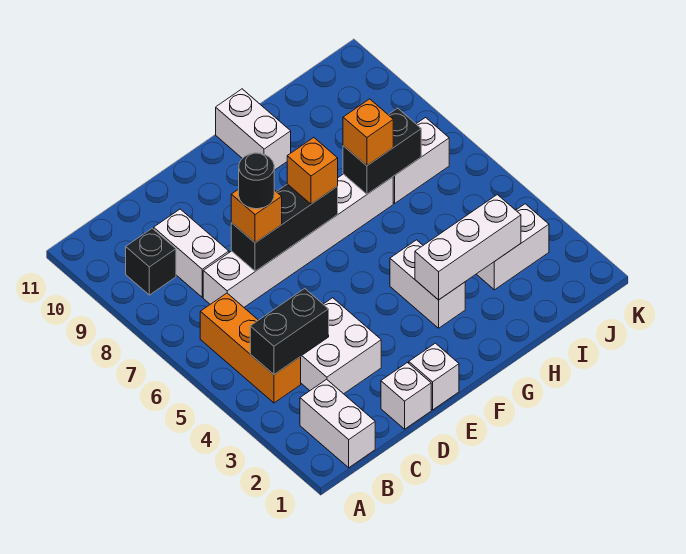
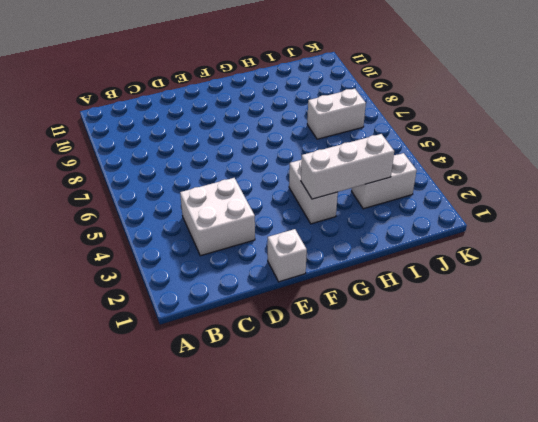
none -> white brick B1:B2 level 1
none -> orange brick B4:B6 level 1
none -> black brick B9 level 1

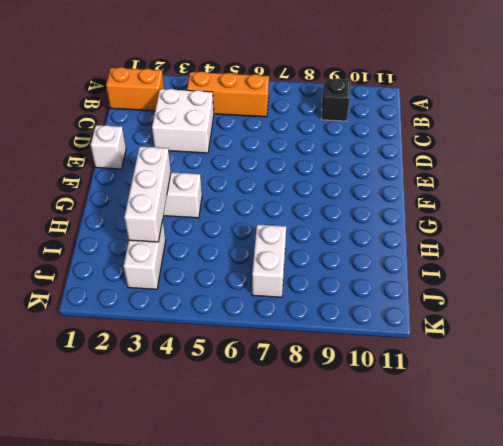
orange brick B1:B2 level 1 -> white brick B1:B2 level 1
none -> white brick C7:H7 level 1
none -> white brick C8:C9 level 1
none -> white brick D1 level 1

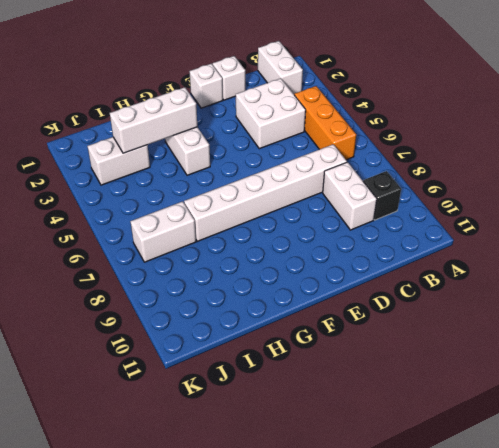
none -> white brick G10:G11 level 1
none -> black brick B4:C4 level 2
none -> black brick D7:F7 level 2

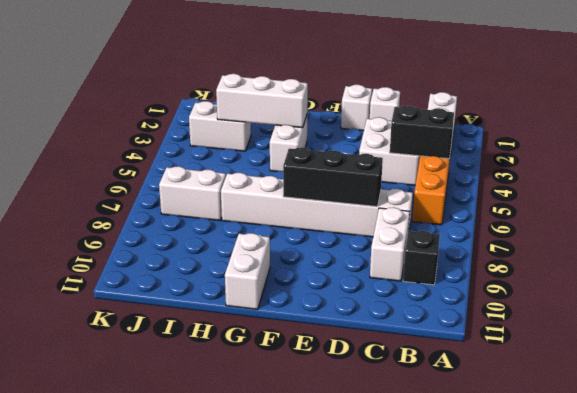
none -> black brick H7:I7 level 2
none -> orange brick D7 level 3
none -> orange brick F7 level 3

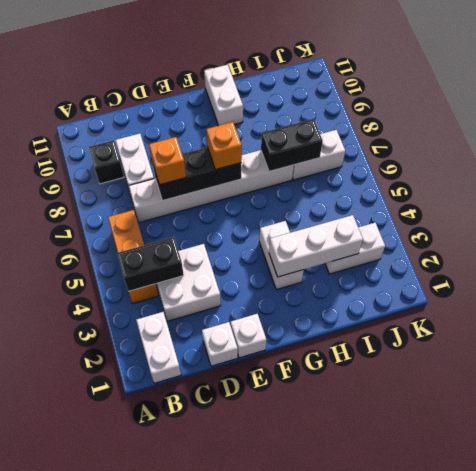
none -> orange brick H7 level 3
none -> black round brick D7 level 4

